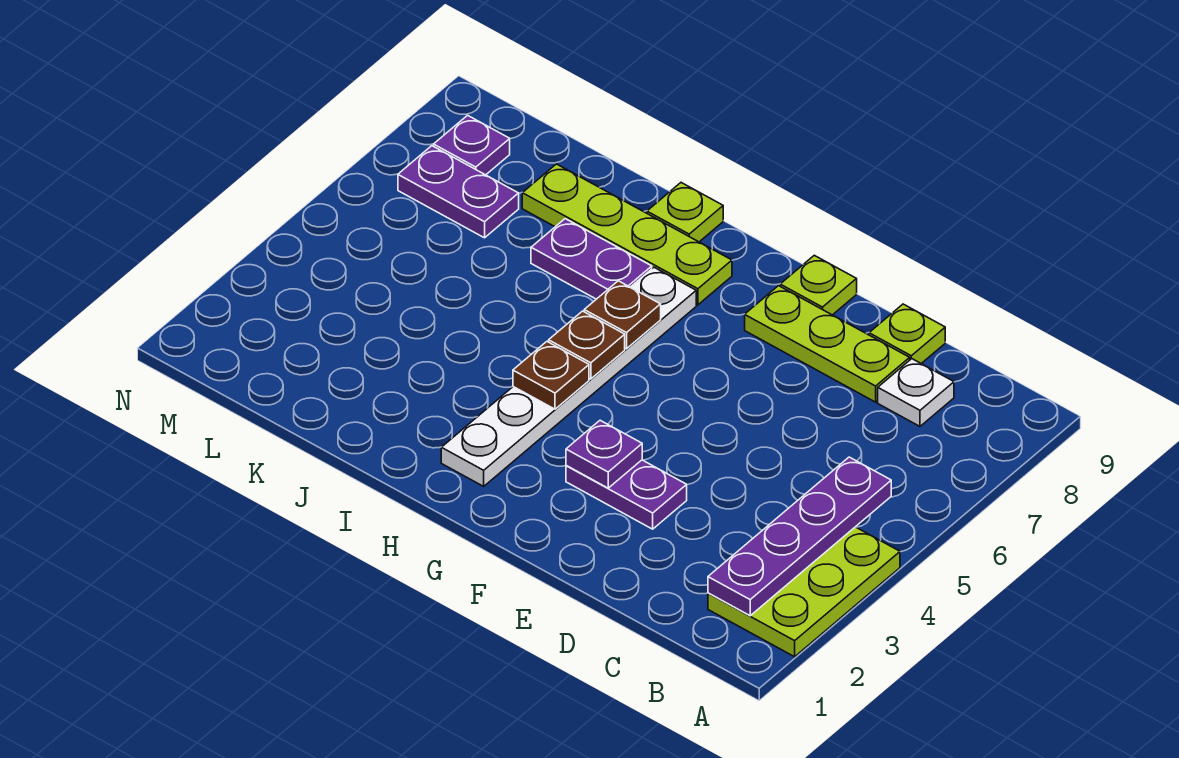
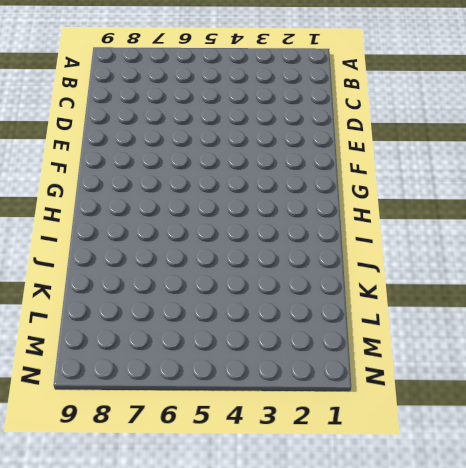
none -> lime plate A2:B4 level 1
none -> white plate C8 level 1
none -> lime plate D8:F8 level 1

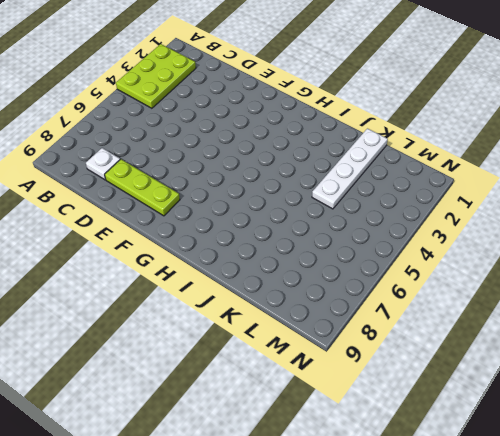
white plate K1:K4 level 1 -> none
none -> lime plate D9 level 1
none -> purple plate E3:F3 level 1
none -> lime plate F9 level 1

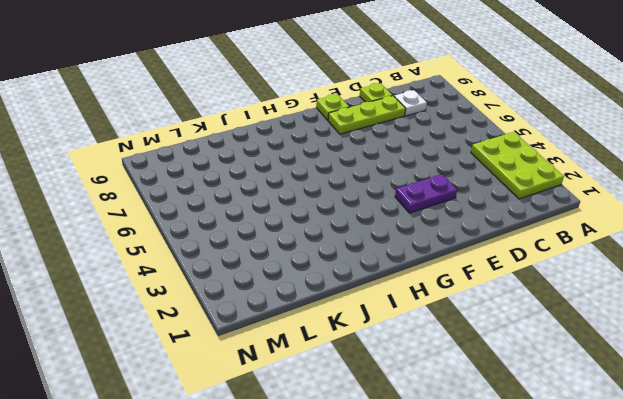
none -> white plate H2:H7 level 1
none -> lime plate H8:K8 level 1
none -> purple plate I7:J7 level 1

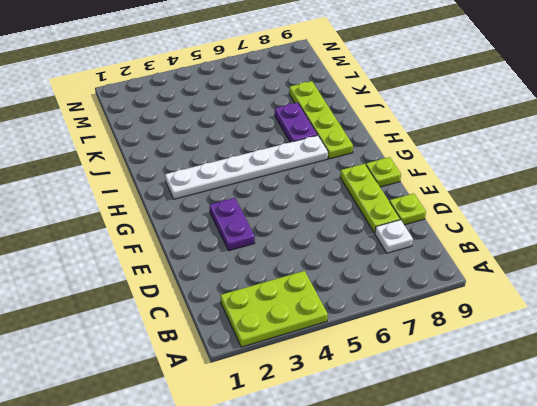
none -> lime plate I9 level 1
none -> purple plate L7:M7 level 1
none -> purple plate M8 level 1

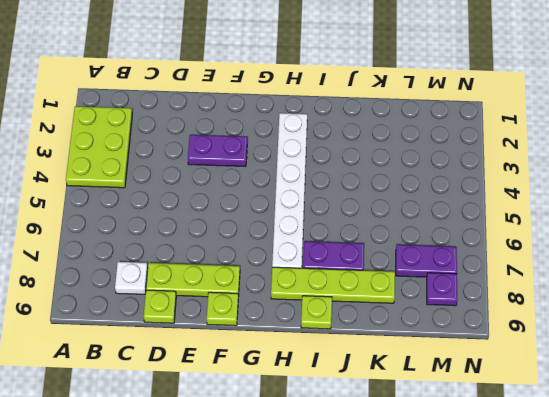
none -> purple plate B2:B5 level 2
none -> purple plate F3 level 2
none -> brown plate H4 level 2

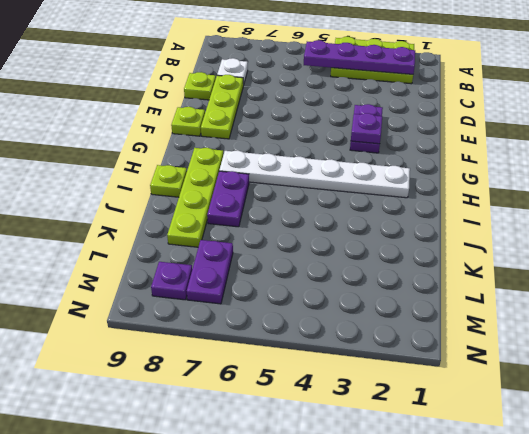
none -> brown plate H4 level 2
none -> brown plate H5 level 2
none -> brown plate H6 level 2

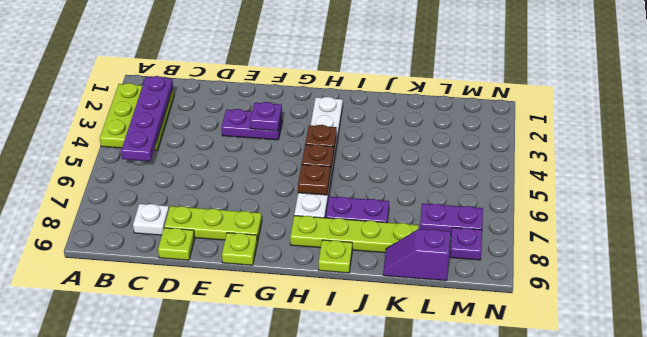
purple slope K9:L9 level 1 top L -> none

